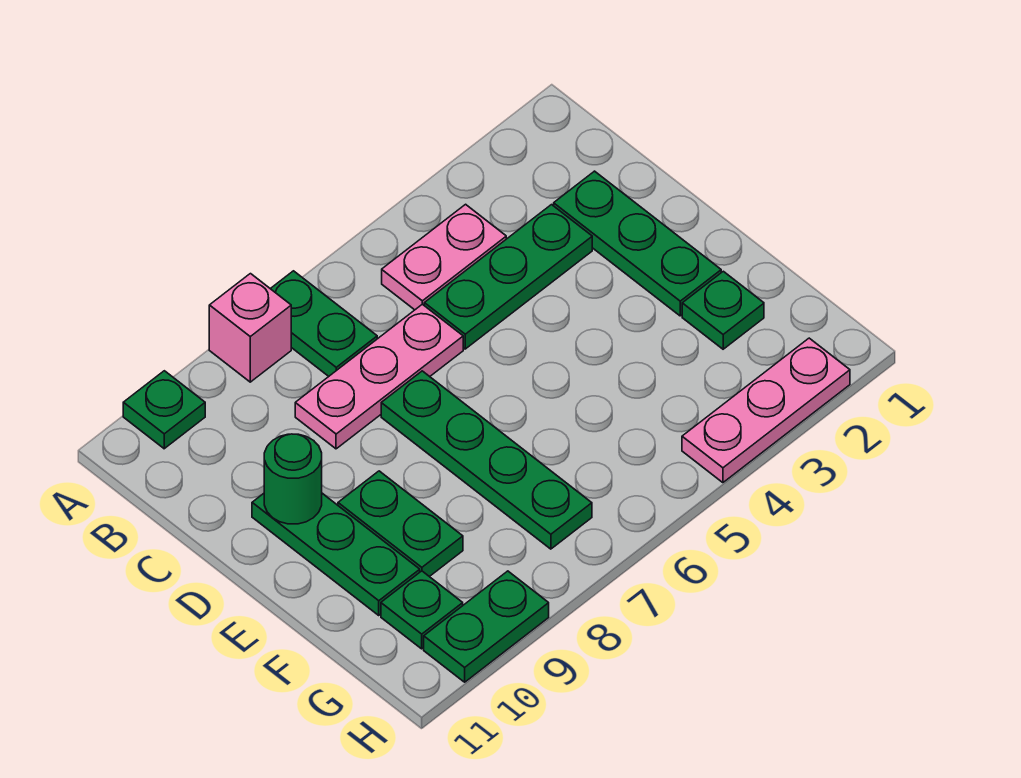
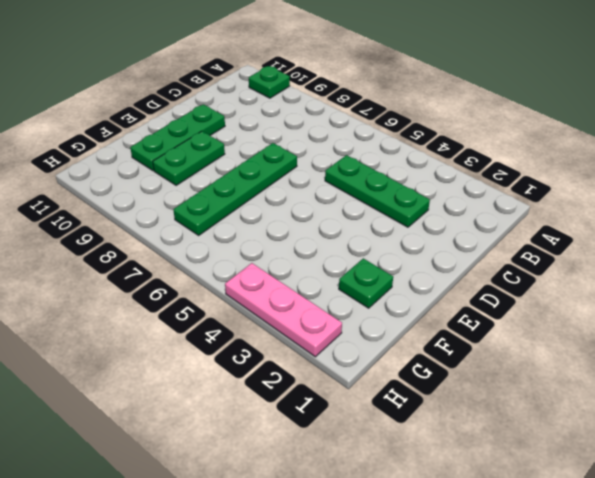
none -> green plate A7:B7 level 1
none -> pink brick A8 level 1
none -> pink plate B4:B5 level 1

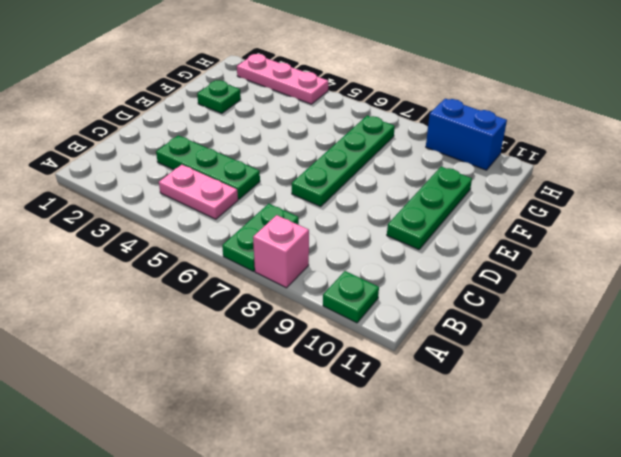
blue brick H9:H10 level 1 -> green plate H9:H10 level 1
none -> green plate C2:E2 level 1
none -> pink plate C6:C8 level 1
none -> green plate E9:F9 level 1

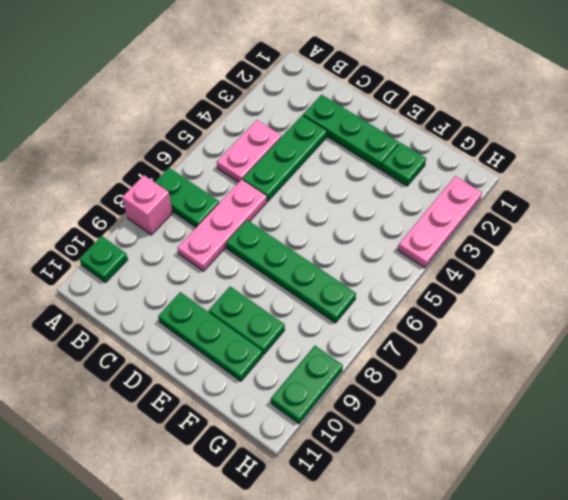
none -> green plate G10 level 1
none -> green round brick D10 level 2

